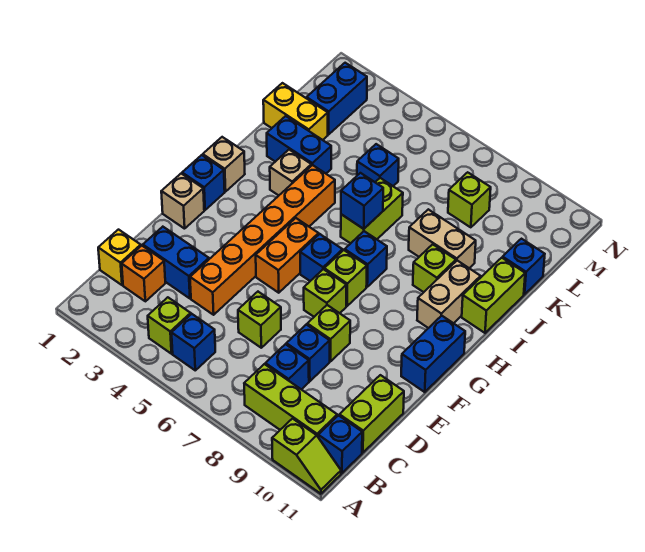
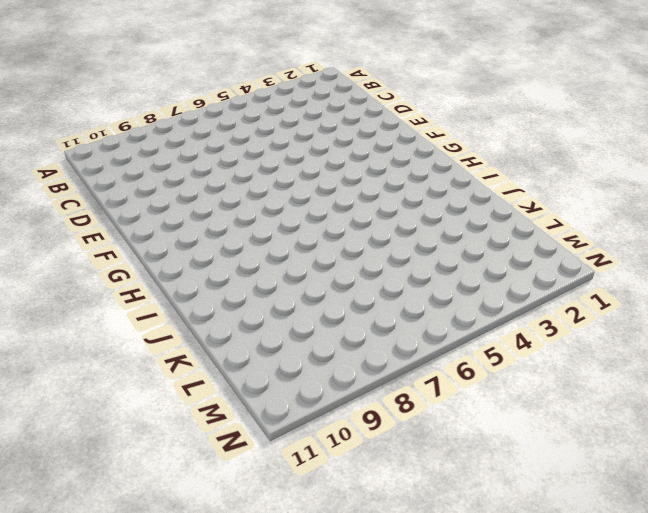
none -> lime slope A10:A11 level 1 top 10
none -> lime brick B4 level 1
none -> blue brick B5 level 1
none -> lime brick B8:B10 level 1

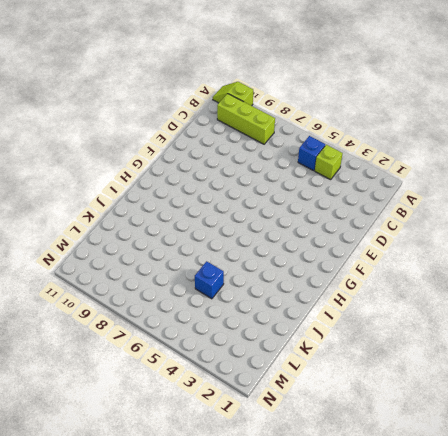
none -> blue brick B11 level 1
none -> yellow brick C1 level 1
none -> orange brick C2 level 1
none -> blue brick C8 level 1

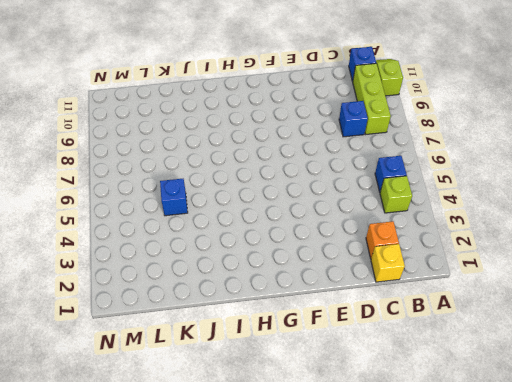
none -> lime brick C11:D11 level 1
none -> blue brick D2:D3 level 1
none -> orange brick D4:I4 level 1
none -> lime brick D6 level 1

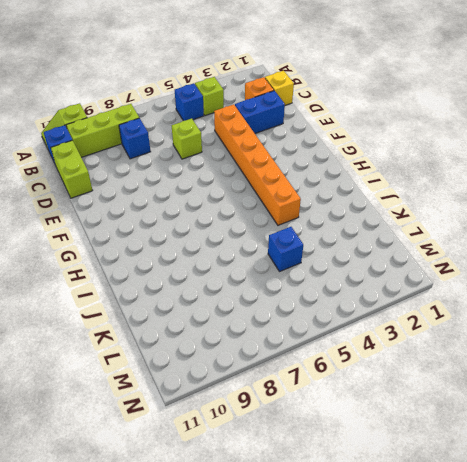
none -> blue brick D8 level 1
none -> lime brick E8 level 1
none -> tan brick F1 level 1
none -> orange brick F5:G5 level 1

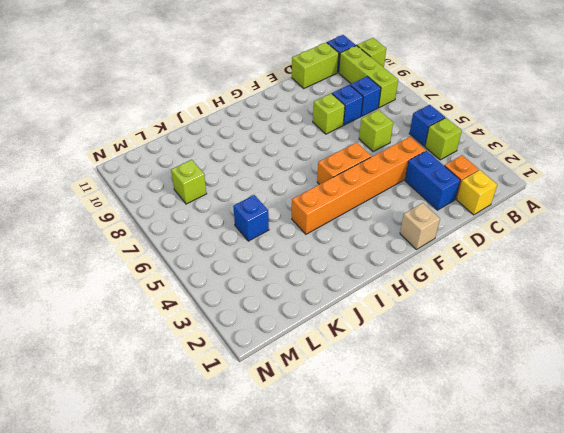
none -> lime brick F7 level 1
none -> blue brick F11:G11 level 1
none -> blue brick G1 level 1
none -> blue brick G6 level 1

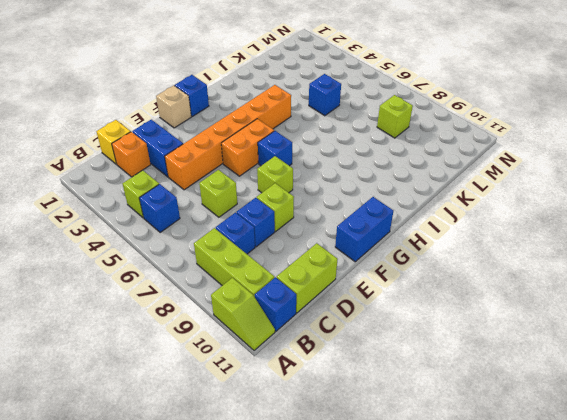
none -> lime brick G7 level 1
none -> tan brick H1 level 1
none -> blue brick H7 level 1
none -> tan brick H10:I10 level 1

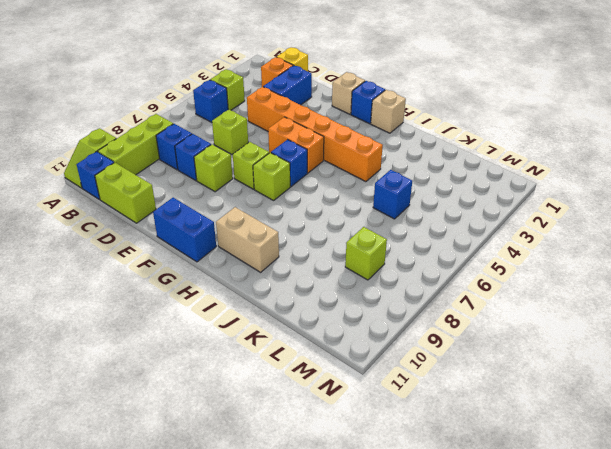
none -> blue brick H7 level 1
none -> tan brick I3 level 1
none -> lime brick I6:J6 level 1
none -> lime brick I9 level 1

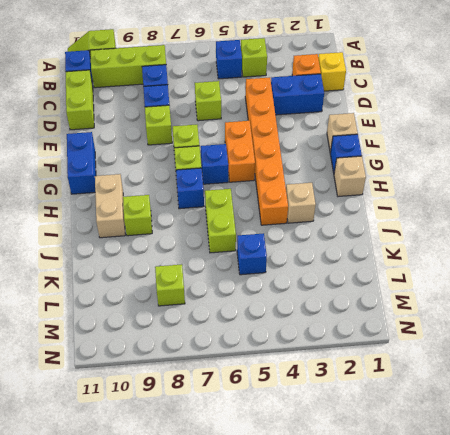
none -> lime brick I11:J11 level 1
none -> blue brick J2:J3 level 1
none -> tan brick J8:J9 level 1
none -> yellow brick K1:K2 level 1

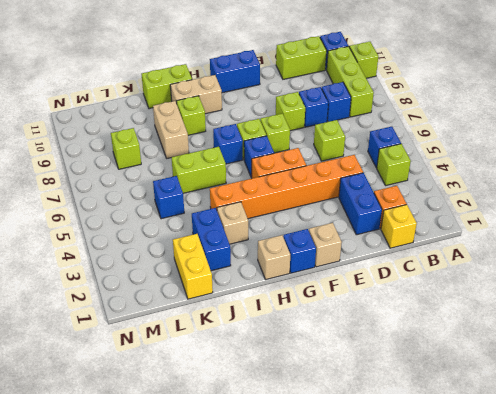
none -> blue brick K11 level 1
none -> blue brick L2:M2 level 1
none -> blue brick I6 level 2

